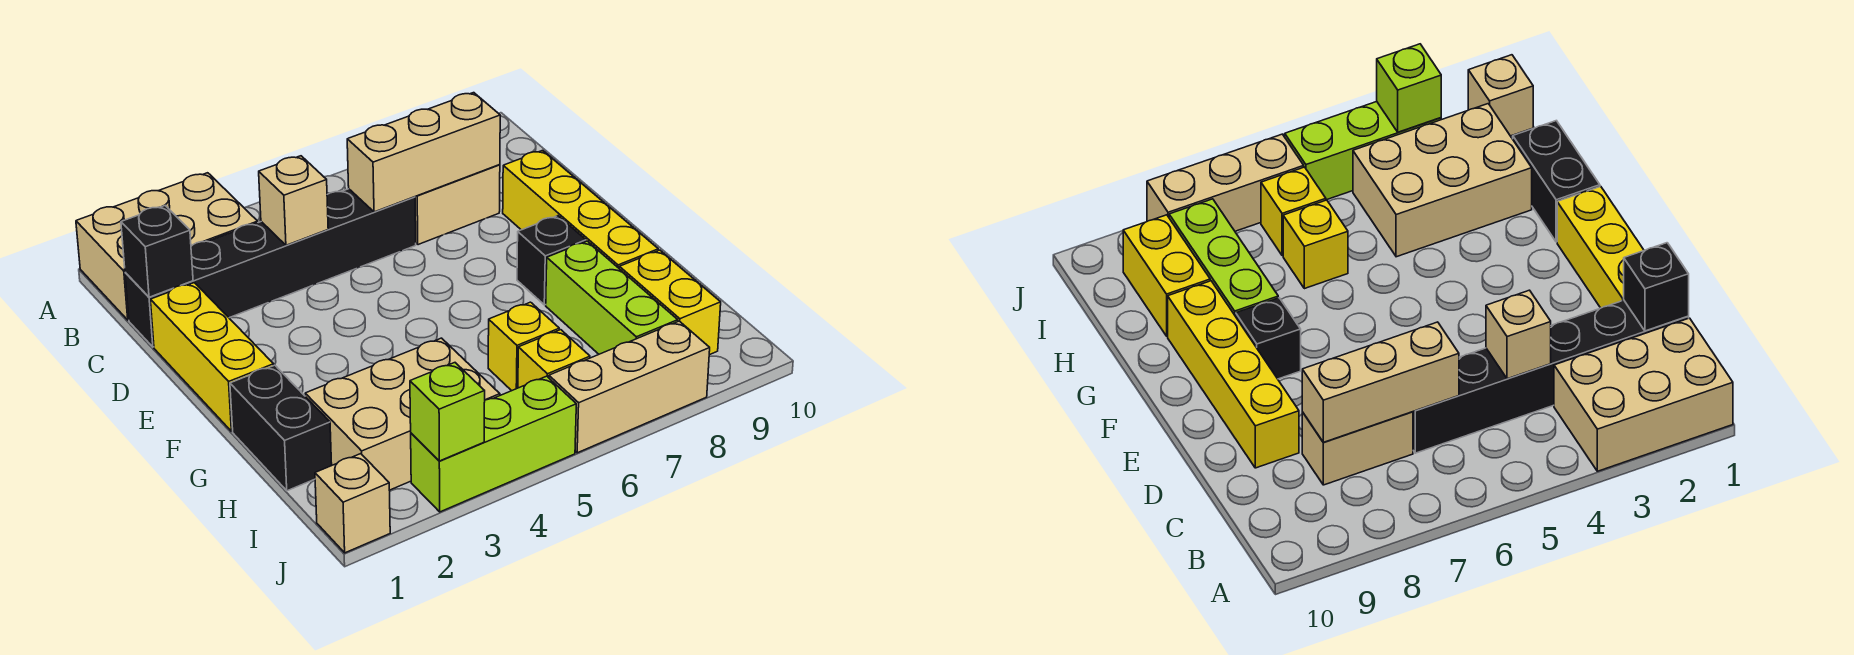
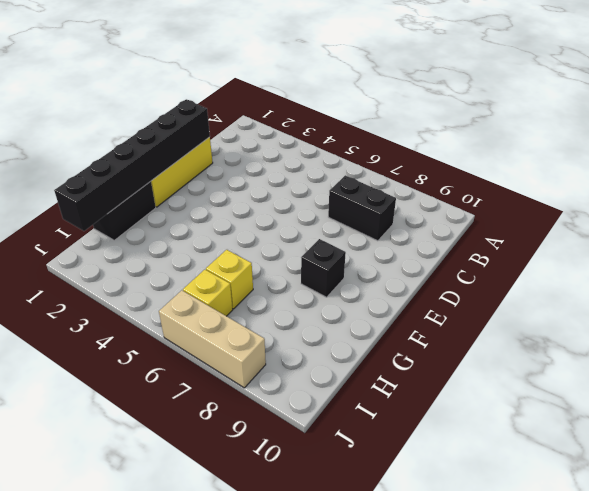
black brick C7:C8 level 1 -> tan brick C7:C8 level 1
black brick D1:I1 level 2 -> black brick C1:C6 level 1
none -> tan brick A1:B3 level 1
none -> yellow brick D9:G9 level 1
none -> lime brick G8:I8 level 1

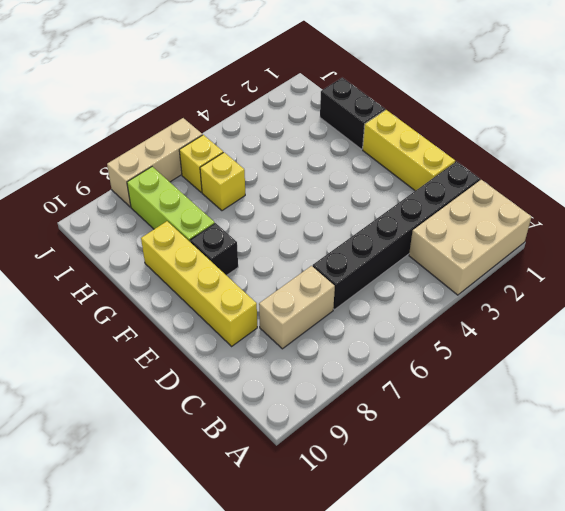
none -> tan brick H2:I4 level 1
none -> yellow brick H9:I9 level 1
none -> tan brick J1 level 1

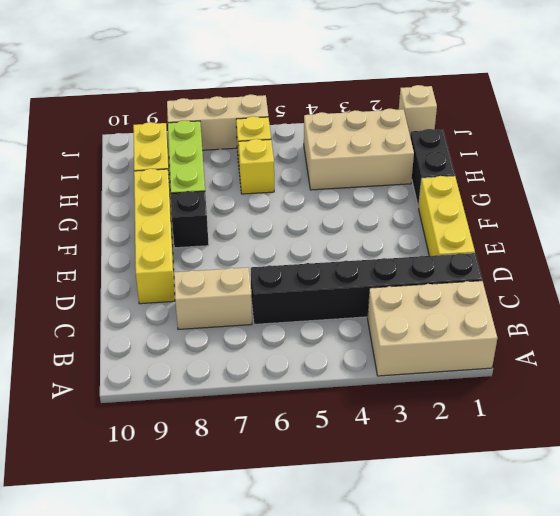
none -> lime brick J3:J5 level 1
none -> black brick C1 level 2
none -> tan brick C4 level 2

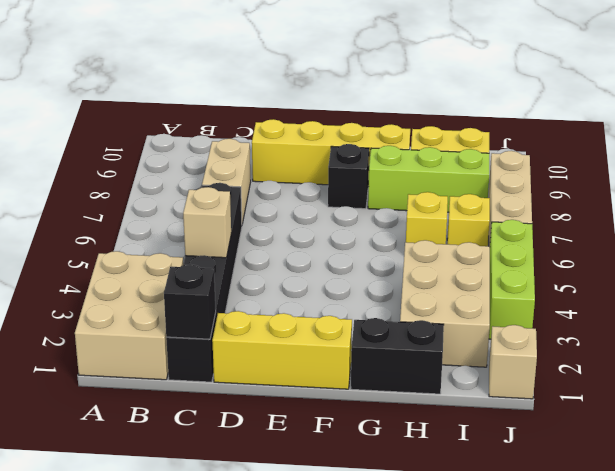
none -> tan brick C6:C8 level 2
none -> lime brick J3 level 2

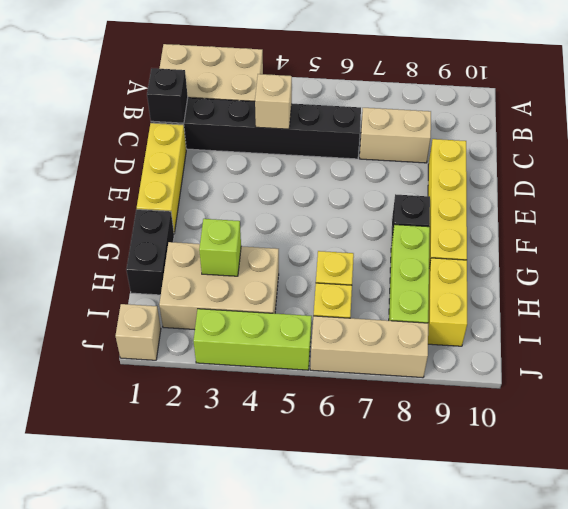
lime brick H3 level 2 -> lime brick J3 level 2
none -> tan brick C6:C8 level 2

